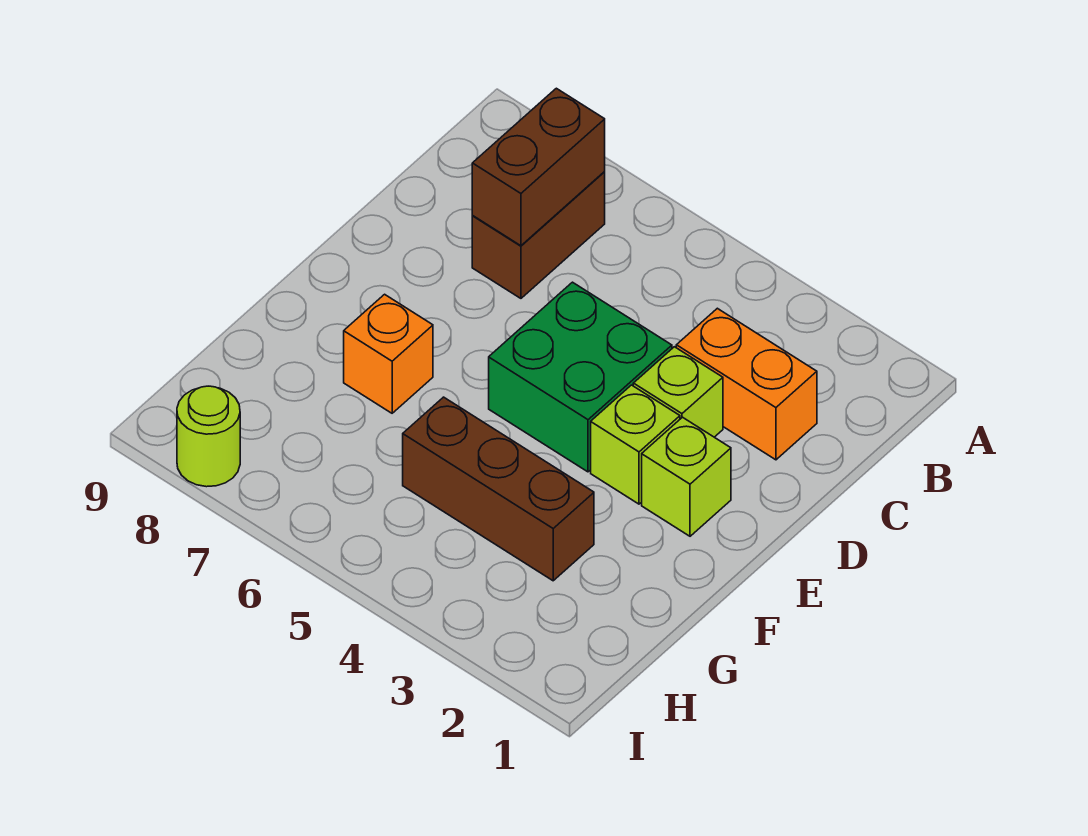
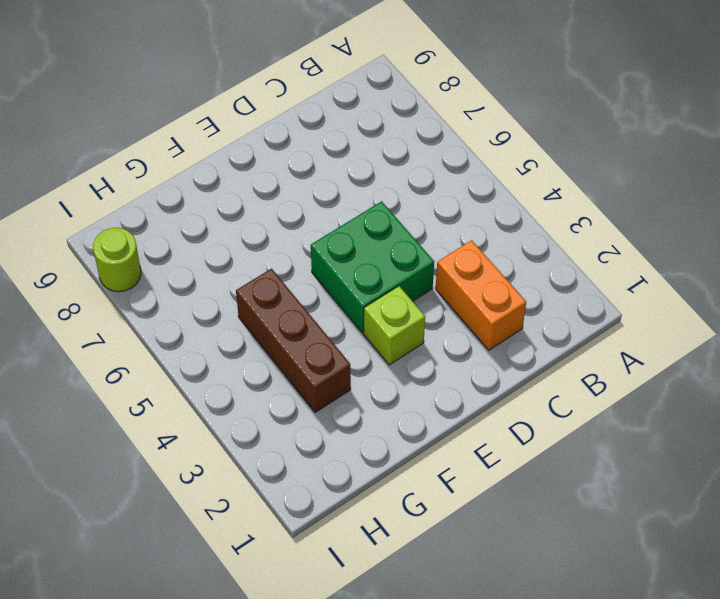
none -> brown brick B7:C7 level 1
none -> lime brick D3 level 1

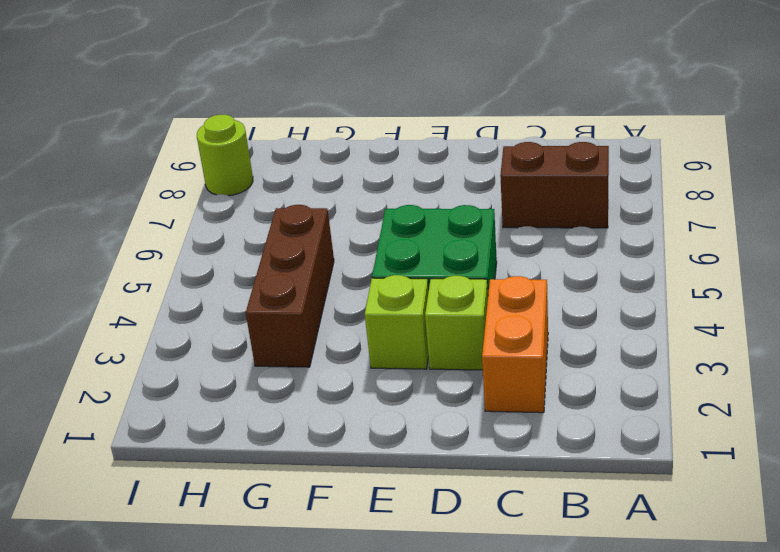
none -> lime brick E2 level 1
none -> orange brick F7 level 1

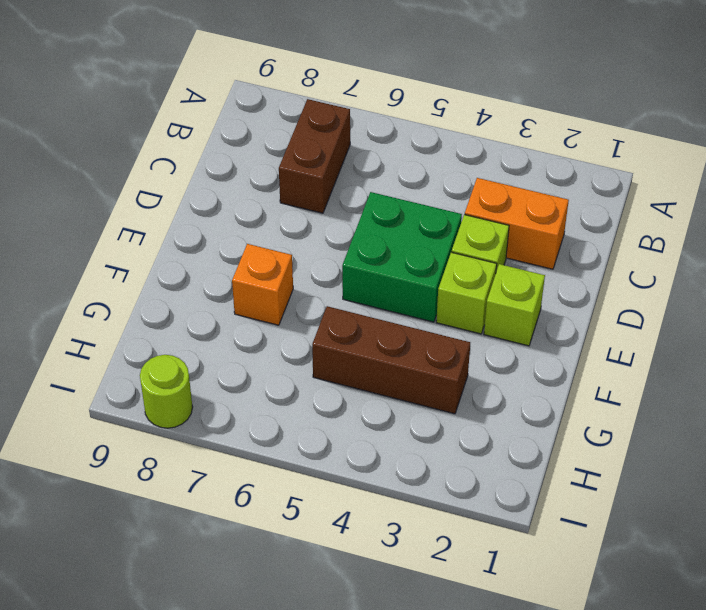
none -> brown brick B7:C7 level 2

